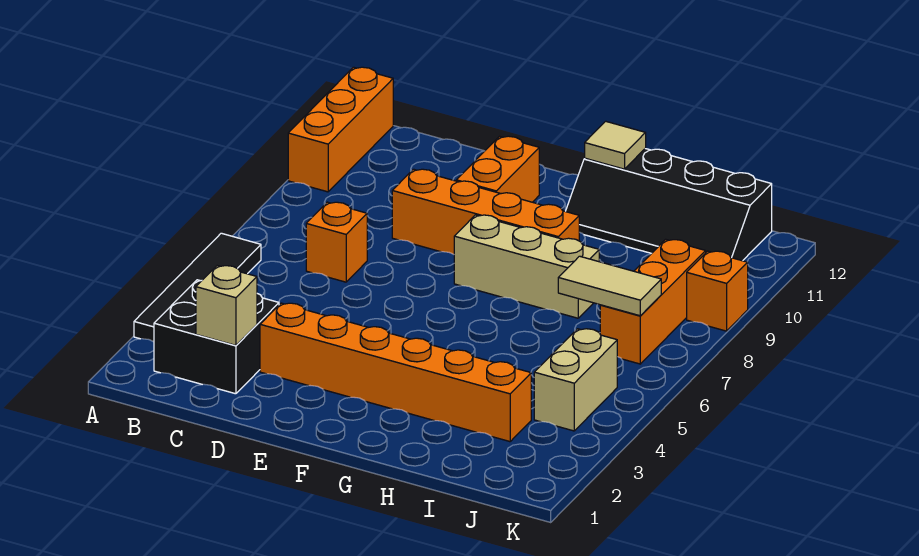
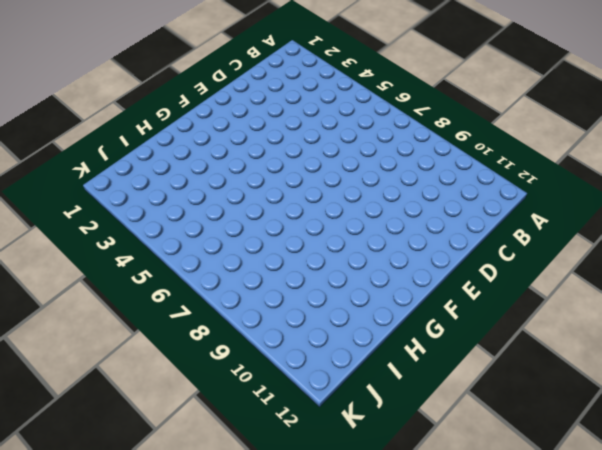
none -> black tile A3:A6 level 1
none -> orange brick A10:A12 level 1
none -> black brick B2:C3 level 1

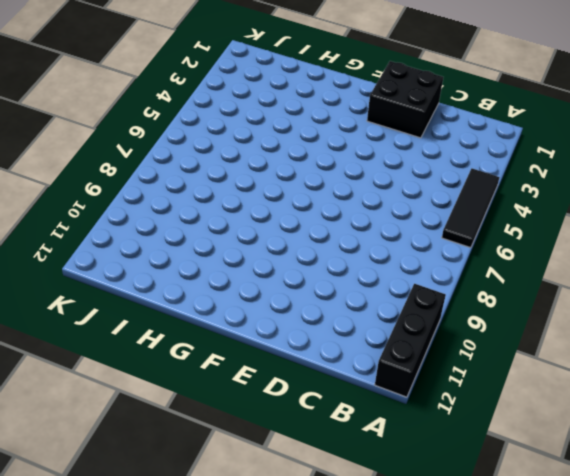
black tile A4:A6 level 1 -> black tile A3:A6 level 1
black brick A10:A12 level 1 -> orange brick A10:A12 level 1
black brick D1:E2 level 1 -> black brick B2:C3 level 1
none -> orange brick C7 level 1
none -> orange brick D3:I3 level 1
none -> orange brick D9:G9 level 1

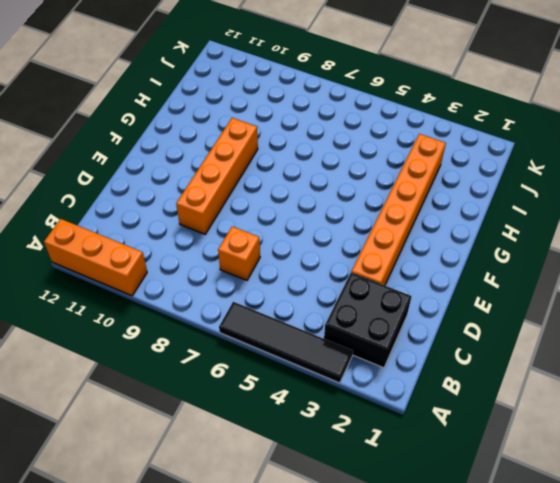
none -> orange brick E10:E11 level 1
none -> tan brick F8:H8 level 1
none -> black slope G11:J12 level 1 top 12

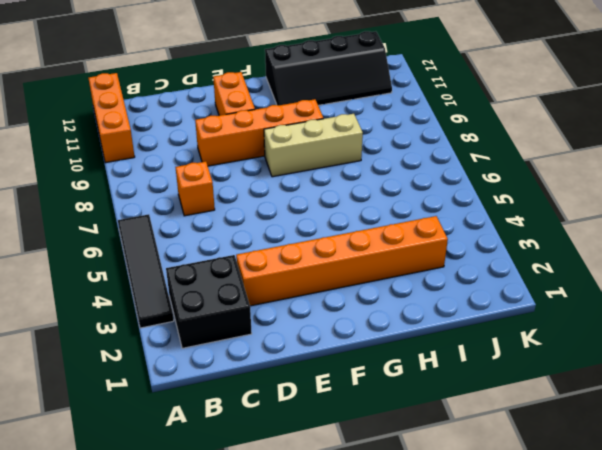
none -> tan brick J4:J5 level 1
none -> orange brick J7:J9 level 1
none -> orange brick K9 level 1

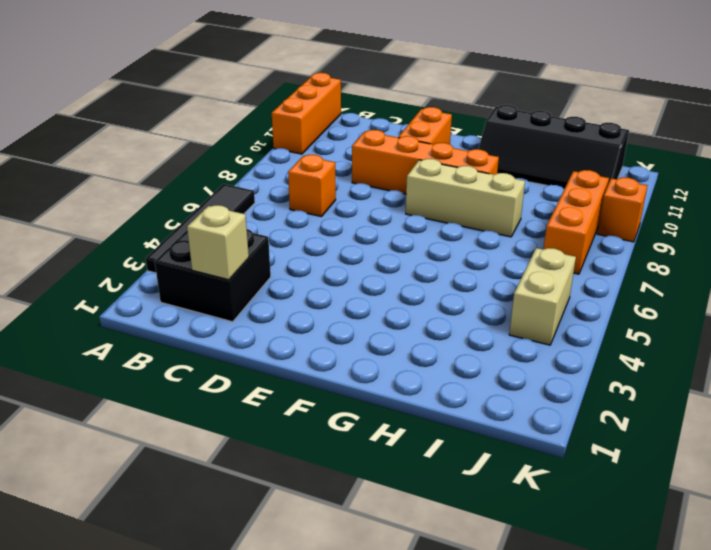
none -> orange brick D3:I3 level 1
none -> tan tile G12 level 2
none -> tan tile I7:J7 level 2

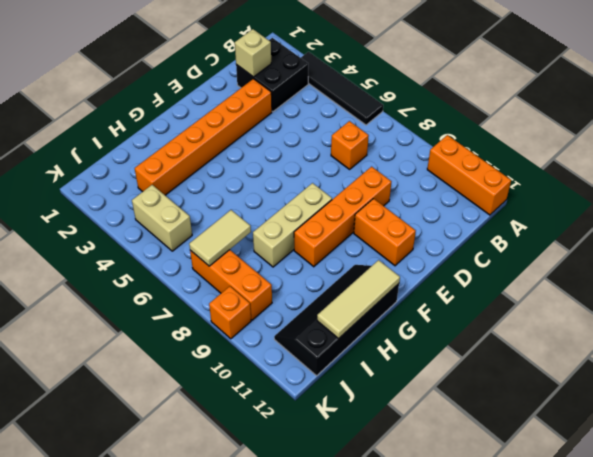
tan tile G12:I12 level 2 -> tan tile G12 level 2

